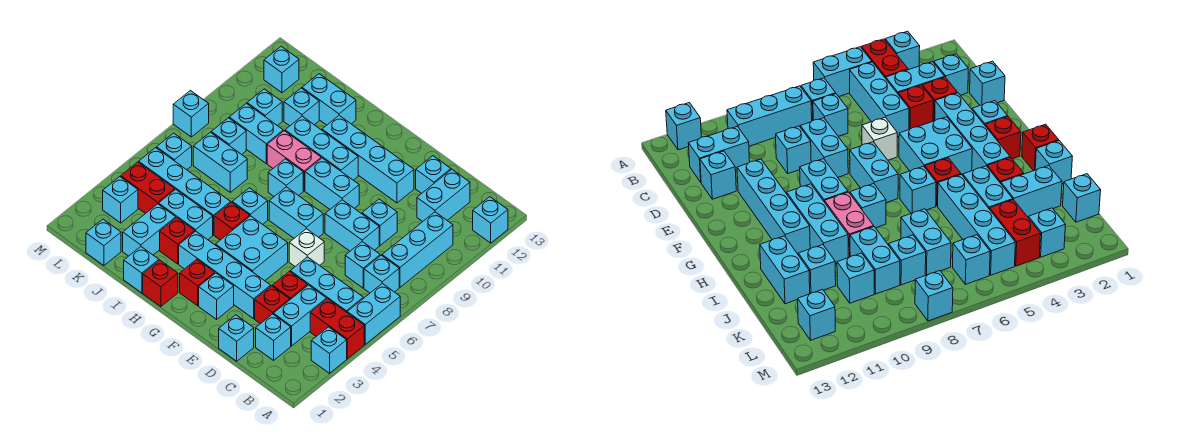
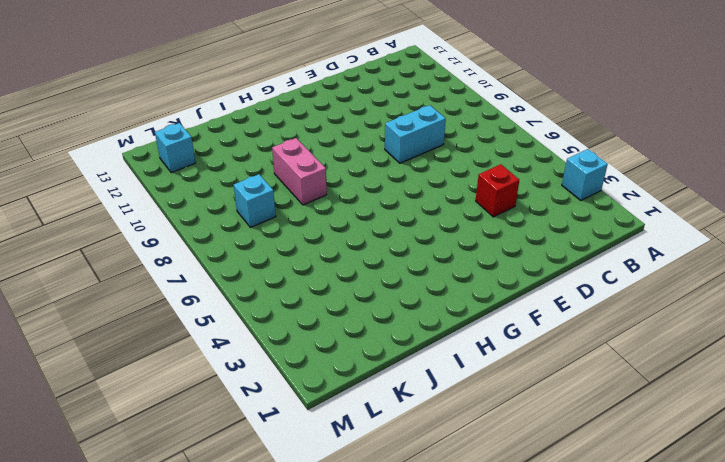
pink brick I8:I9 level 1 -> pink brick H9:I9 level 1
none -> red brick A4:B4 level 1
none -> cyan brick A5:A6 level 1
none -> cyan brick A12 level 1
none -> cyan brick B5:D5 level 1

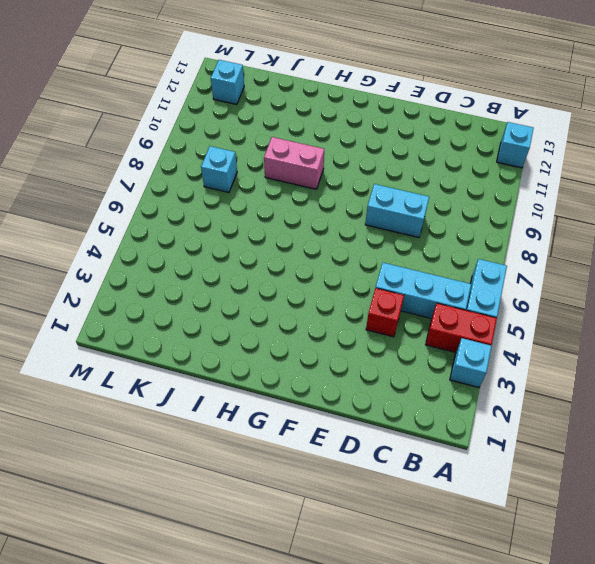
none -> cyan brick B7 level 1
none -> cyan brick B8:B10 level 1
none -> cyan brick C2 level 1
none -> cyan brick C3:C4 level 1

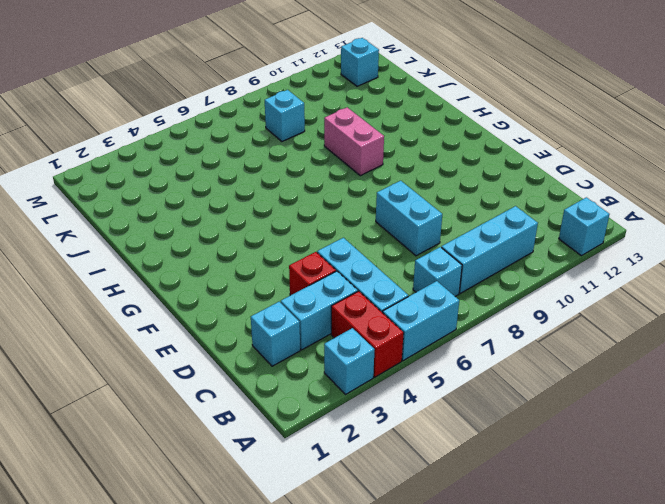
none -> cyan brick C7 level 1
none -> cyan brick C11:C12 level 1
none -> cyan brick D1 level 1
none -> red brick D3 level 1

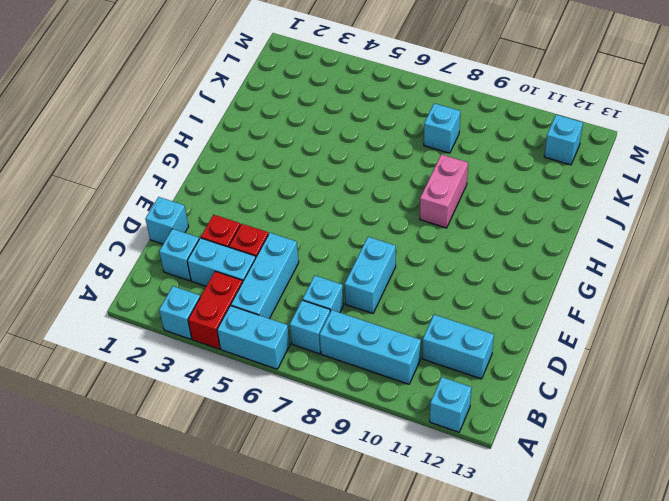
none -> cyan brick D9 level 1
none -> cyan brick D12 level 1
none -> cyan brick E3:H3 level 1
none -> white brick E6 level 1

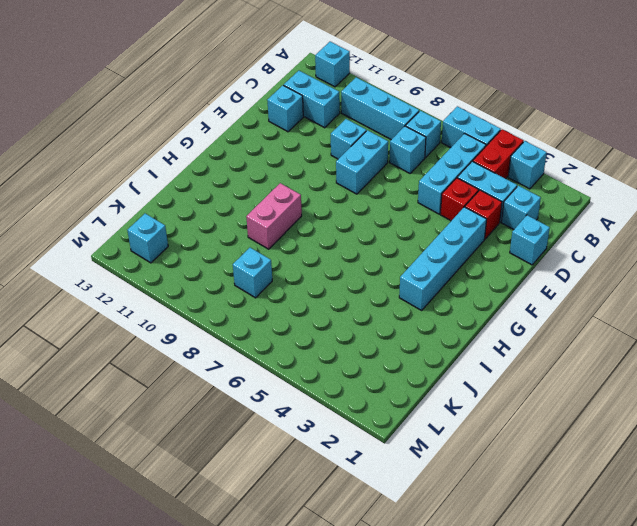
none -> white brick E6 level 1
none -> cyan brick E11:H11 level 1
none -> cyan brick F2 level 1
none -> cyan brick F4:G5 level 1

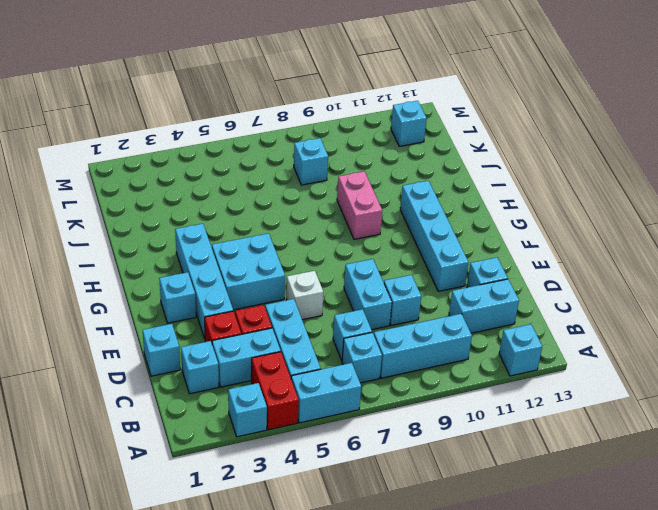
none -> cyan brick F7:G7 level 1
none -> cyan brick F9:G9 level 1
none -> red brick G2 level 1
none -> cyan brick G10:I10 level 1

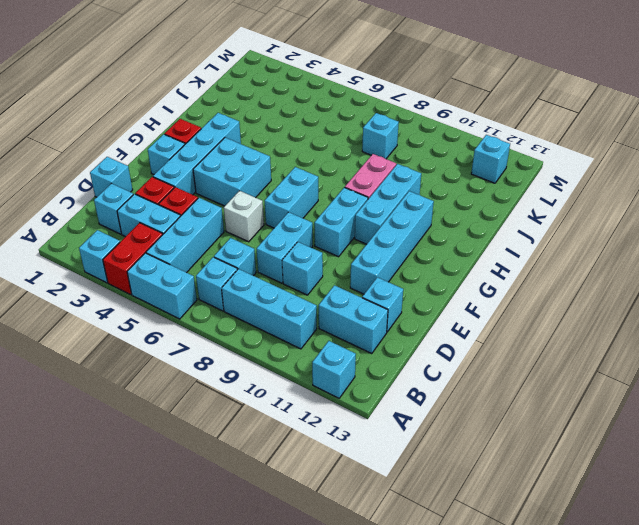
none -> red brick H1 level 1
none -> red brick H5 level 1
none -> cyan brick H6 level 1
none -> cyan brick H8 level 1

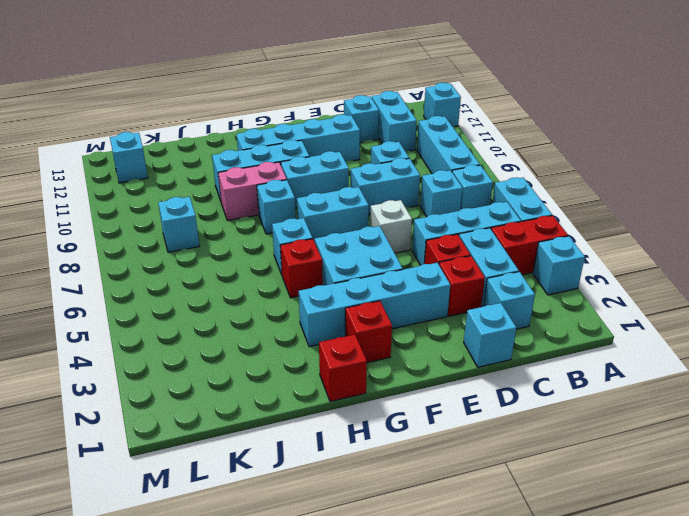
none -> cyan brick F2 level 1
none -> cyan brick I1 level 1
none -> red brick I3 level 1
none -> cyan brick I4:J4 level 1

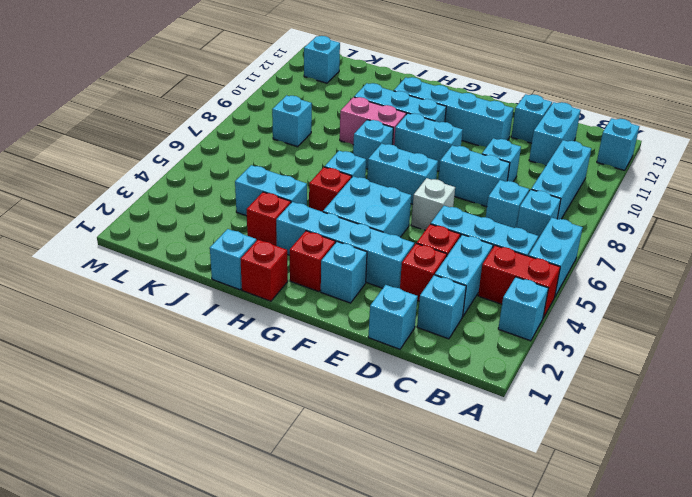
none -> cyan brick I5:L5 level 1
none -> cyan brick I12:J12 level 1
none -> cyan brick J2:J3 level 1
none -> cyan brick J7:K7 level 1

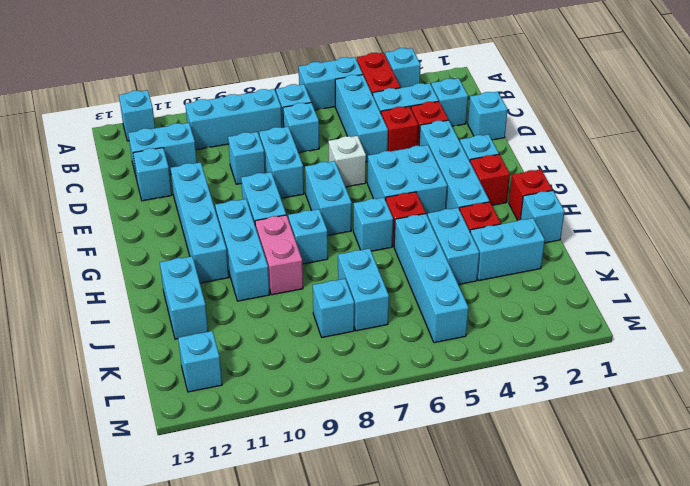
none -> cyan brick J9:K9 level 1
none -> cyan brick J11 level 1
none -> cyan brick K1 level 1
none -> red brick K4:L4 level 1

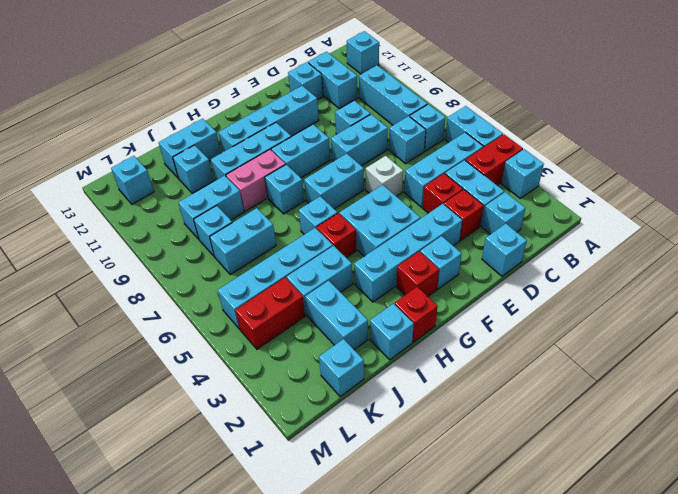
none -> red brick I3 level 1
none -> cyan brick K10 level 1
none -> cyan brick L3 level 1
none -> cyan brick L6 level 1

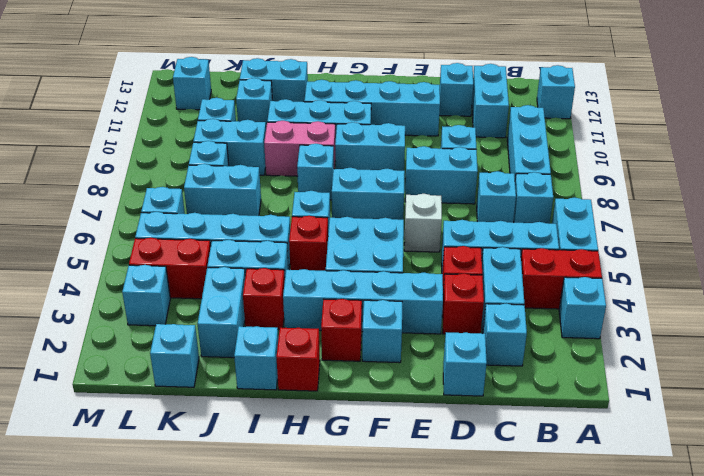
none -> cyan brick M8 level 1

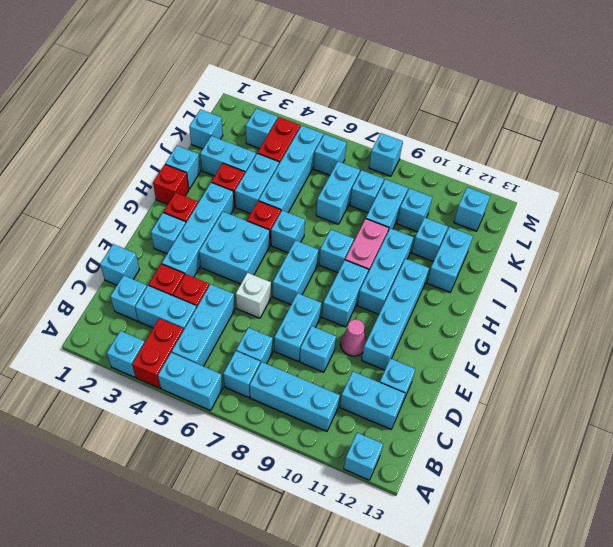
pink cone E10 level 1 -> none

